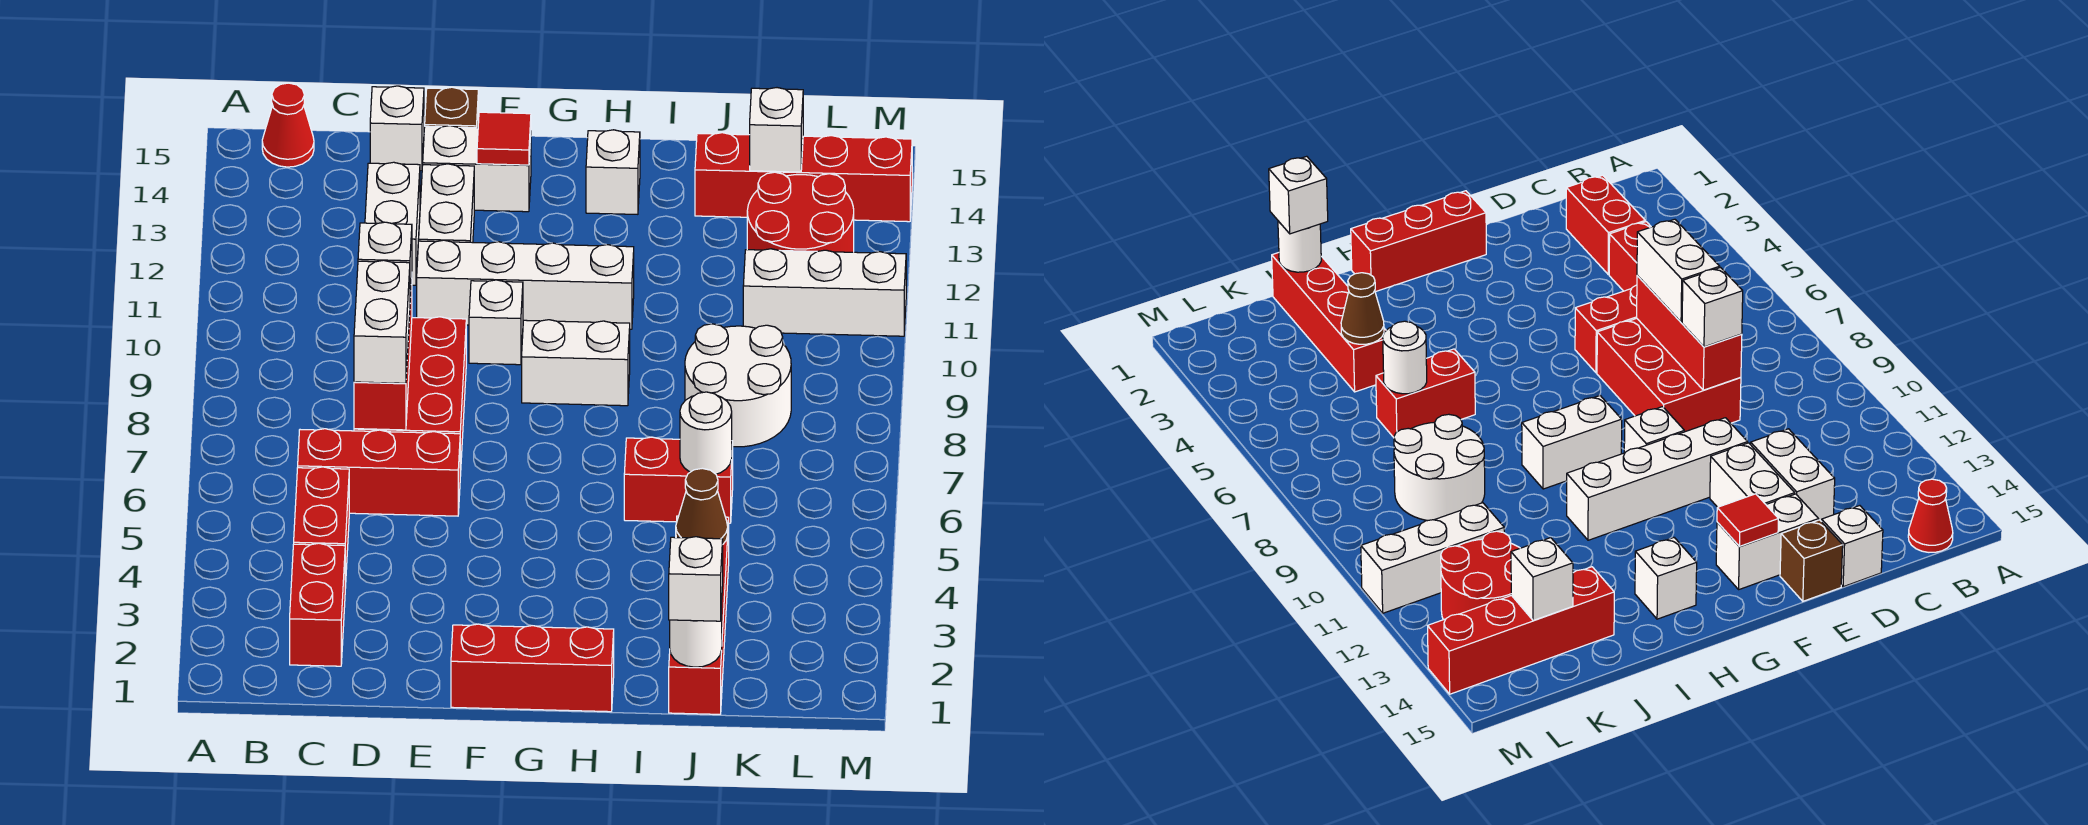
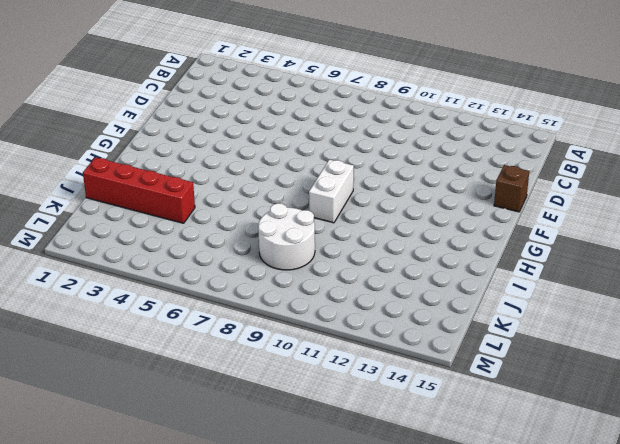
none -> red cone B15 level 1
none -> red brick C2:C3 level 1
none -> red brick C4:C5 level 1
none -> red brick C6:E6 level 1

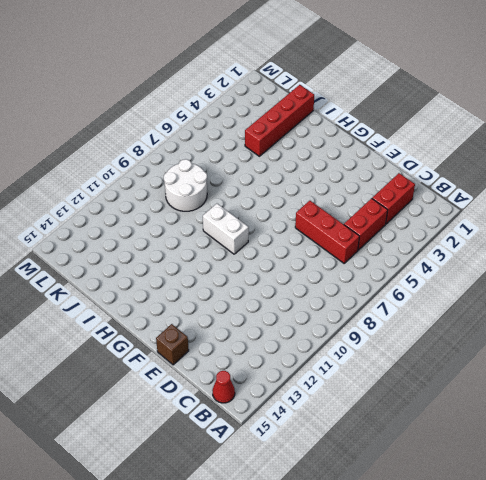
none -> red brick D7:E9 level 1
none -> white brick D12:D13 level 1
none -> white brick D15 level 1
none -> white brick E11:H11 level 1

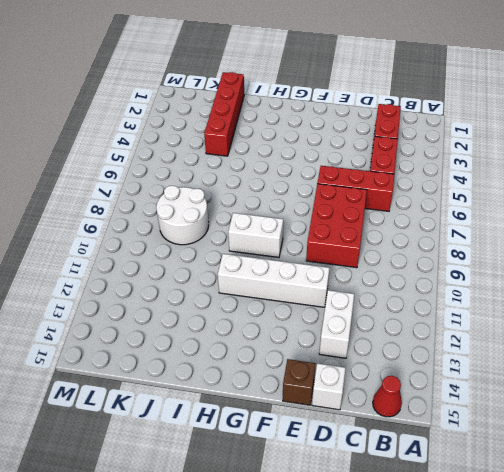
none -> white brick E12:E13 level 1
none -> white brick E14:F14 level 1
none -> red brick F1:H1 level 1
none -> white brick F10 level 1

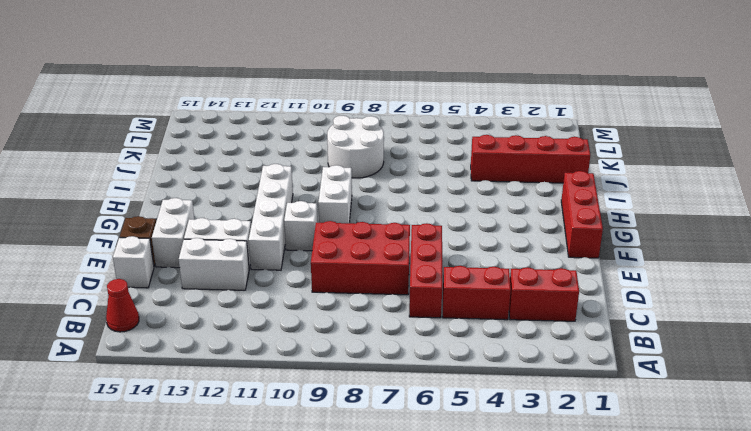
none -> white brick H14 level 1
none -> red brick I6:J6 level 1
none -> red brick J14:M14 level 1
none -> white brick K11:M11 level 1

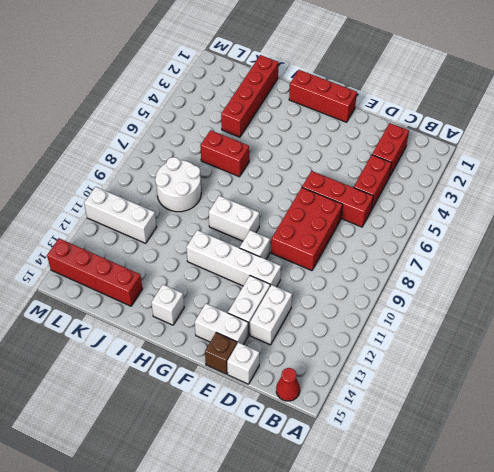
none -> red round brick K12:L13 level 1
none -> red brick D7:D9 level 2
none -> red tile F14 level 2
none -> white round brick J1 level 2

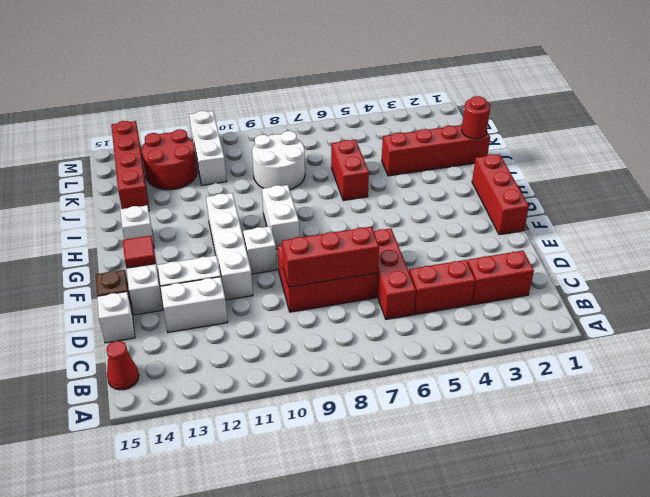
red round brick J1 level 2 -> white round brick J1 level 2
none -> brown cone J4 level 2
none -> white round brick J6 level 2
none -> white brick K14 level 2
none -> white brick D7:D8 level 3

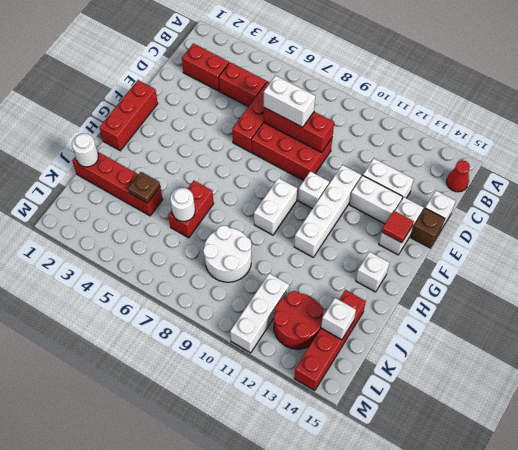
brown plate J4 level 2 -> brown cone J4 level 2
none -> white brick D9 level 3
none -> white brick J1 level 3

